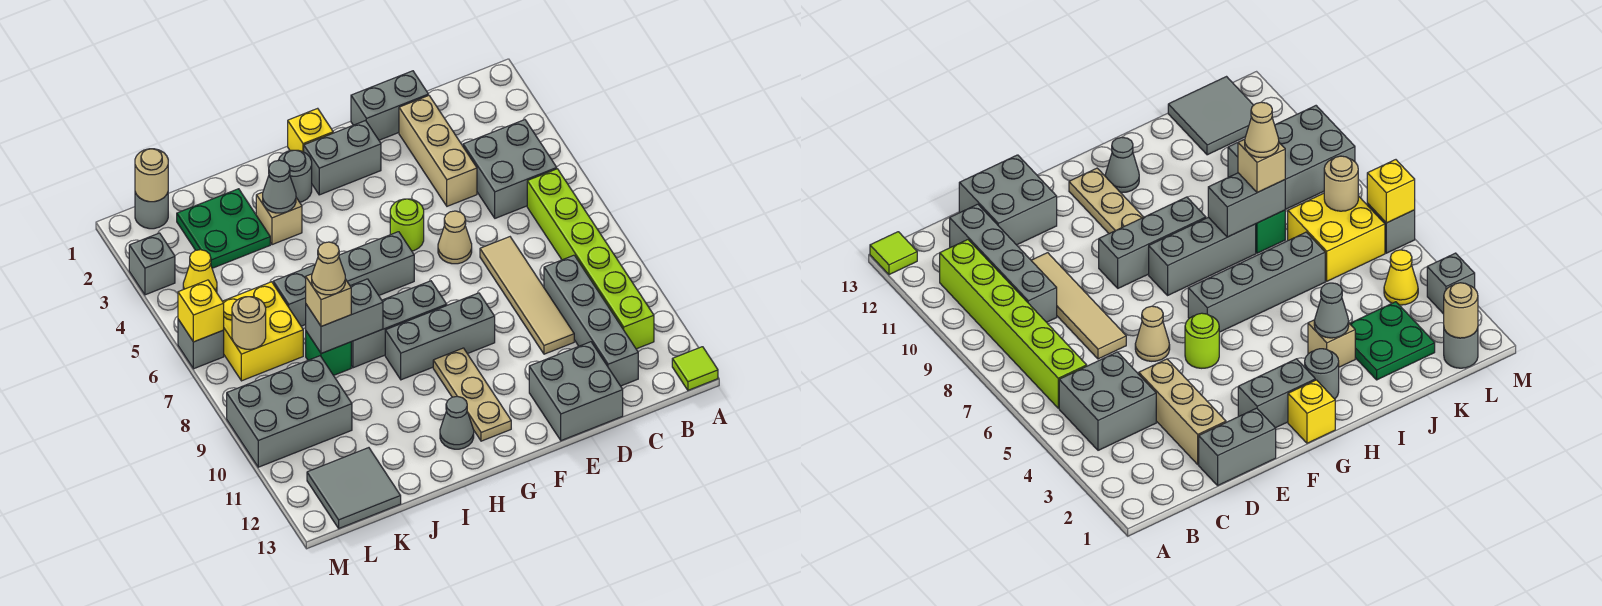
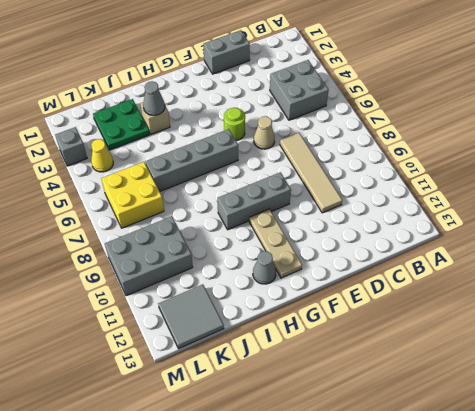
none -> lime tile A13 level 1
none -> lime brick B6:B11 level 1
none -> grey brick C9:C12 level 1
none -> tan brick D2:D4 level 1

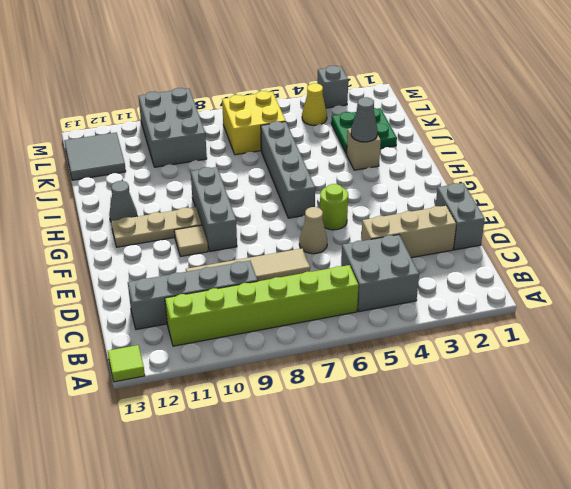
tan tile F10 level 1 -> none
none -> grey brick D12:E13 level 1
none -> grey brick F2:G2 level 1
none -> yellow brick G1 level 1
none -> grey brick G8:I8 level 1

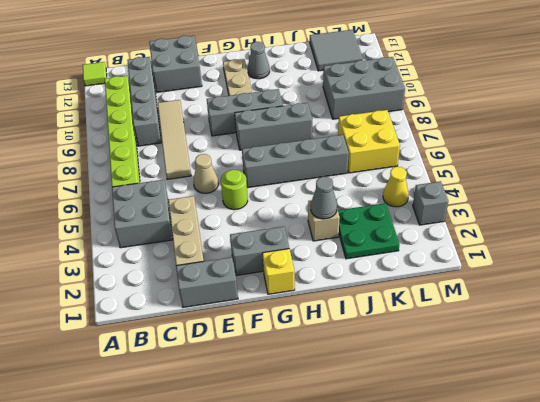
none -> grey round brick H2 level 1
none -> green brick J8 level 1
none -> grey round brick L1 level 1
none -> grey brick M6 level 1

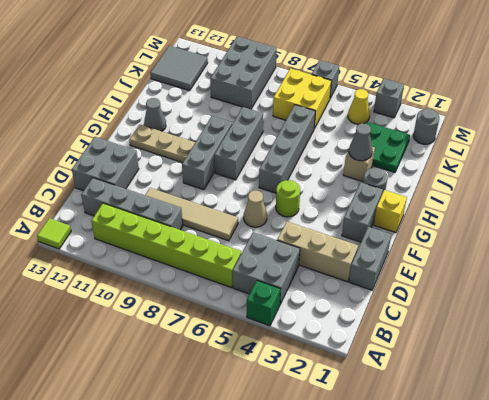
green brick A4 level 1 -> green brick J8 level 1
none -> grey brick I8:J8 level 2
none -> tan round brick L1 level 2
none -> tan round brick L7 level 2
none -> yellow brick M6 level 2

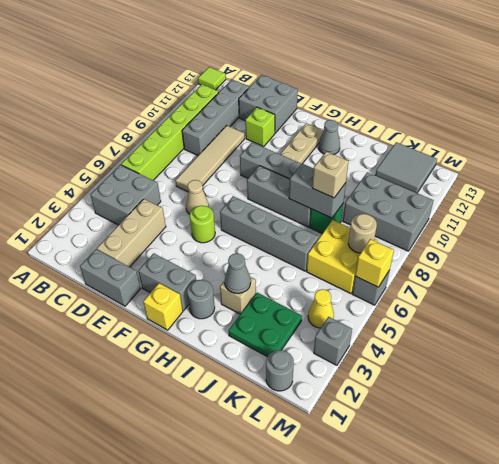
lime brick E11 level 1 -> none
none -> tan round brick L1 level 2
none -> tan cone J8 level 4

